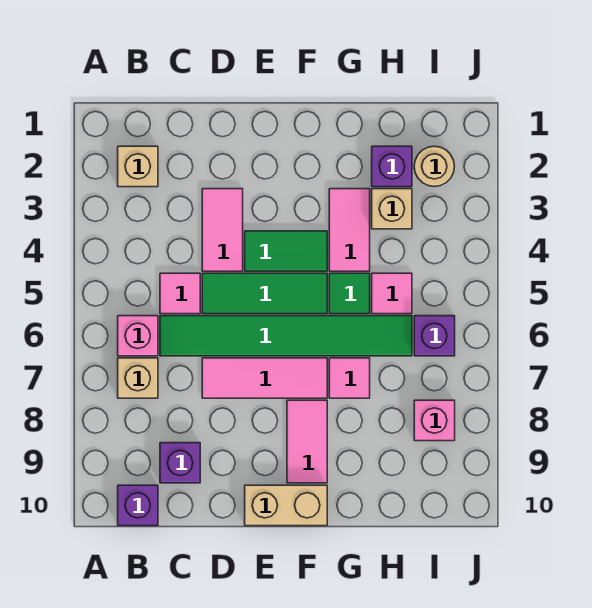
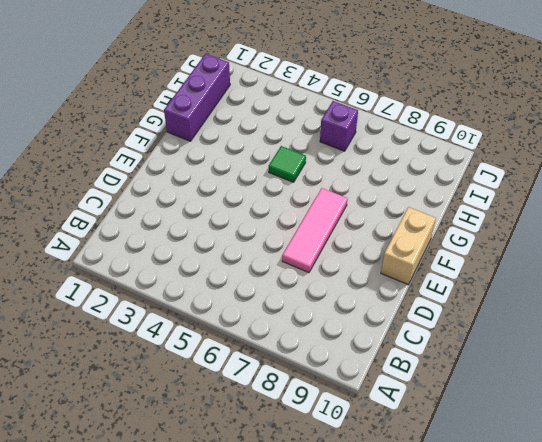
purple brick G1:I1 level 1 -> none
none -> tan brick B2 level 1
none -> pink brick B6 level 1
none -> tan brick B7 level 1

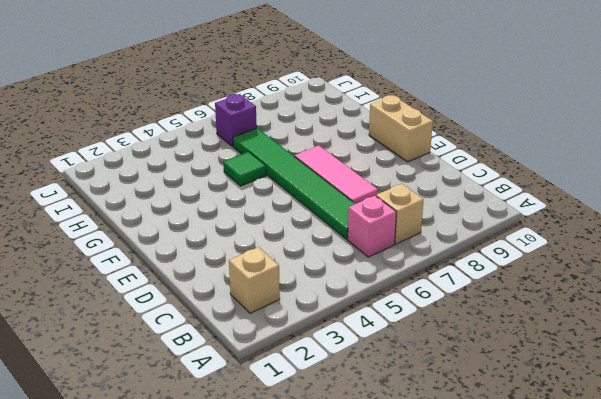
none -> purple brick B10 level 1
none -> pink tile C5 level 1
none -> purple brick C9 level 1

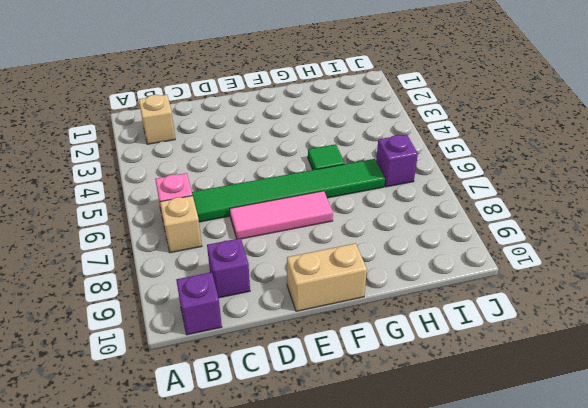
none -> pink tile C5 level 1
none -> pink tile D3:D4 level 1
none -> green tile D5:F5 level 1

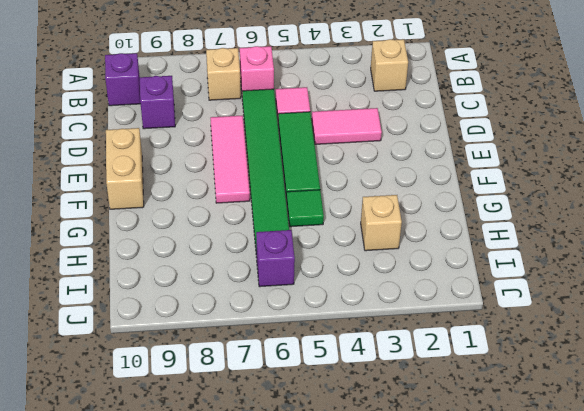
none -> green tile E4:F4 level 1
none -> pink tile F8:F9 level 1
none -> pink tile G3:G4 level 1

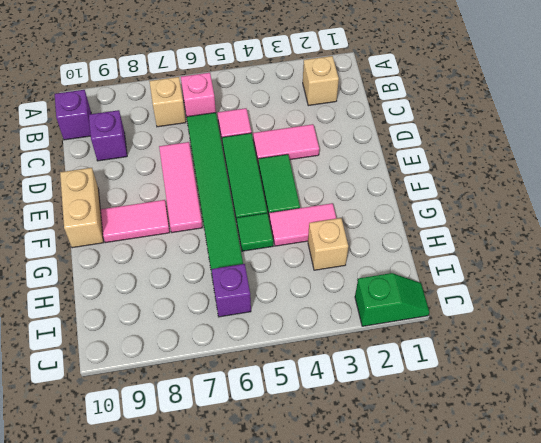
green slope J1:J2 level 1 top 2 -> none
none -> pink tile G7 level 1
none -> purple brick H2 level 1
none -> pink tile H5 level 1

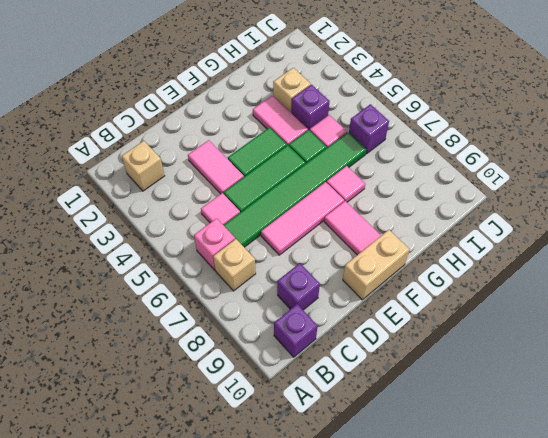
purple brick H4 level 1 -> purple brick H2 level 1
none -> tan round brick I2 level 1
none -> pink brick I8 level 1

